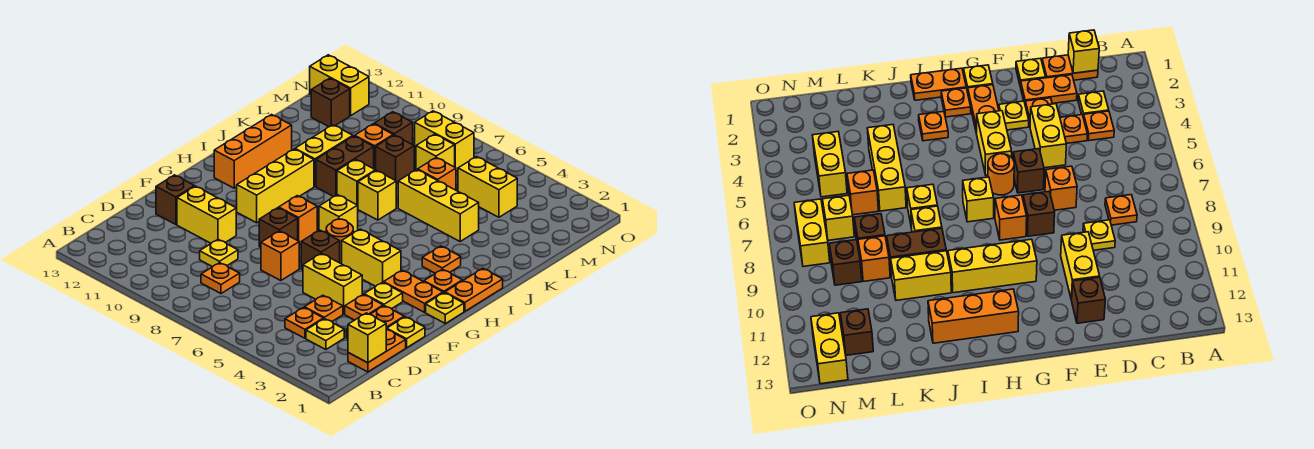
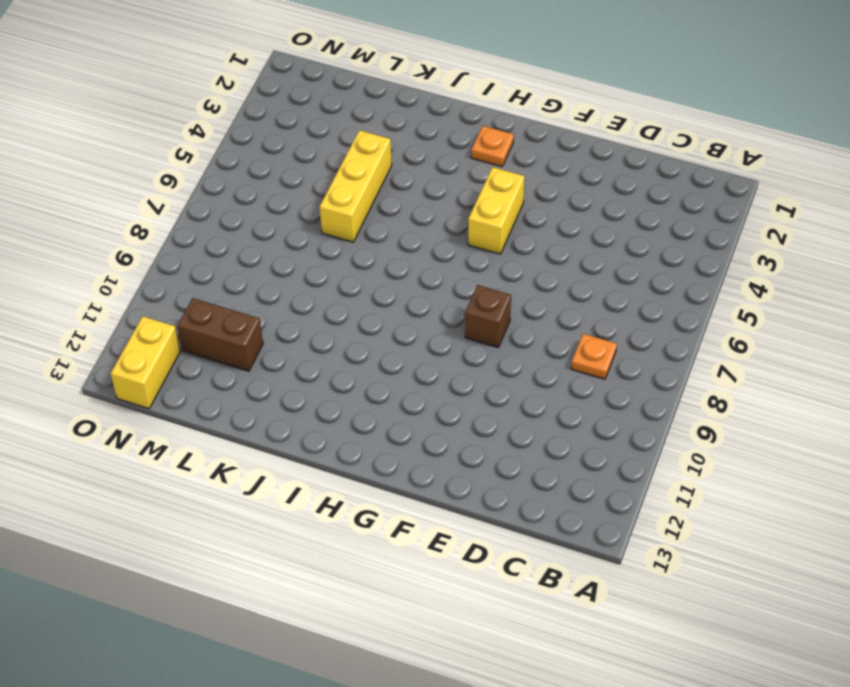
brown brick L11:M11 level 1 -> brown brick J9:K9 level 1
none -> orange plate C1:D1 level 1
none -> yellow plate C3 level 1
none -> orange plate C4 level 1
none -> orange plate D2:E2 level 1

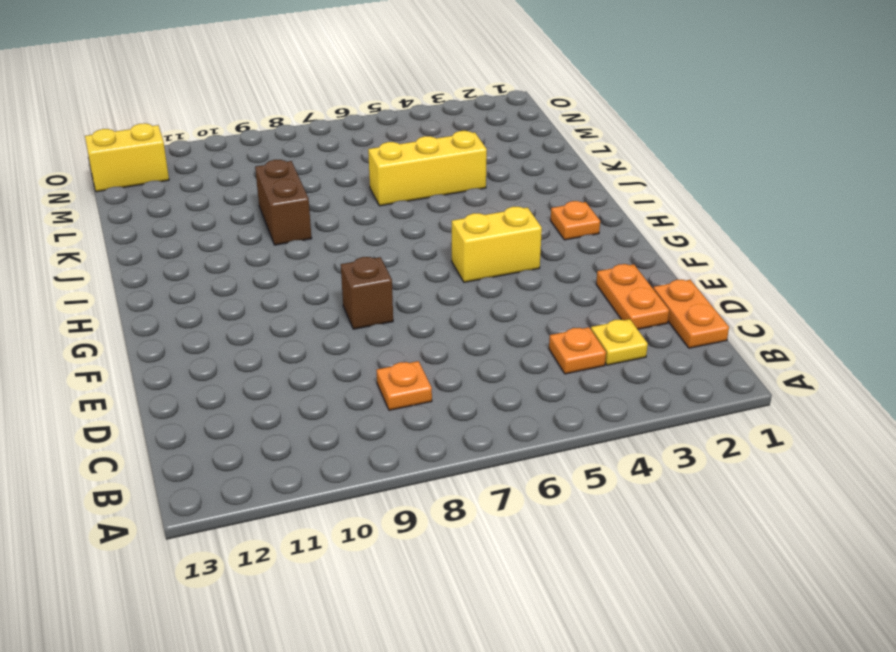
none -> orange plate D4 level 1
none -> yellow plate D9 level 1
none -> yellow plate E1 level 1
none -> orange plate E3 level 1

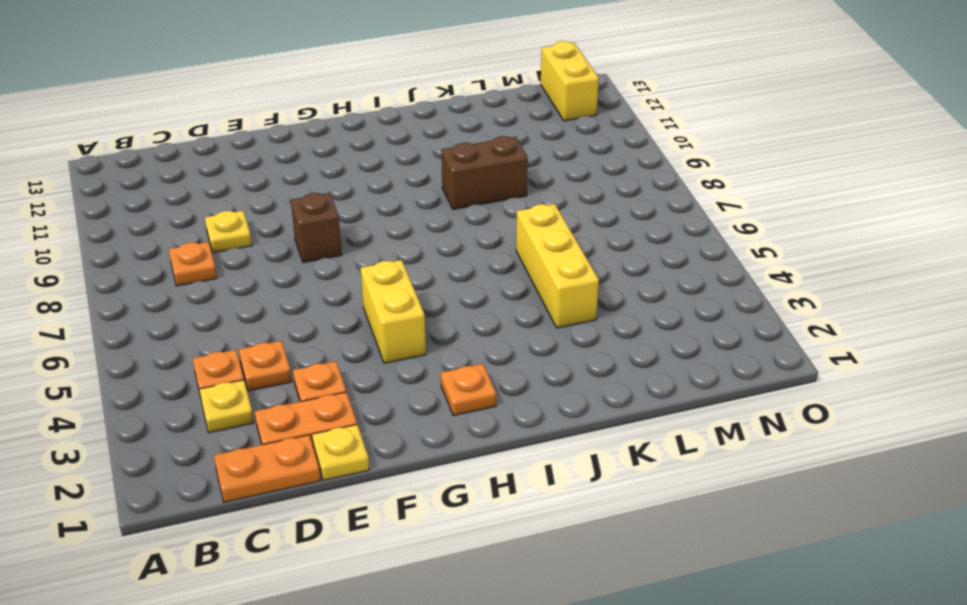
none -> yellow brick E4:E5 level 1
none -> orange brick E7 level 1
none -> yellow brick E10:E11 level 1
none -> brown brick E12 level 1

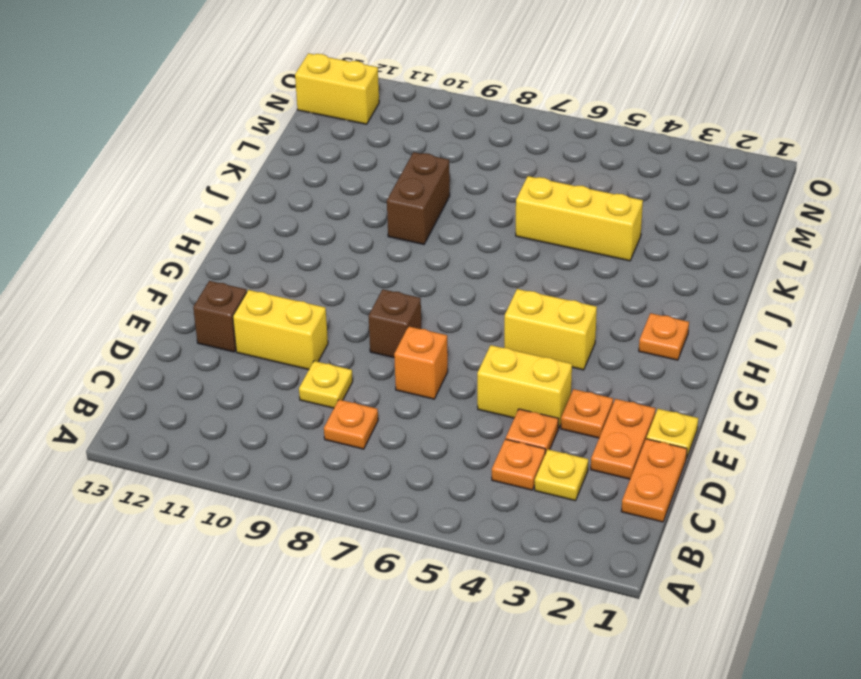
none -> yellow plate F3 level 1
none -> brown brick F6 level 1
none -> yellow plate G1 level 1
none -> orange plate G2:G3 level 1

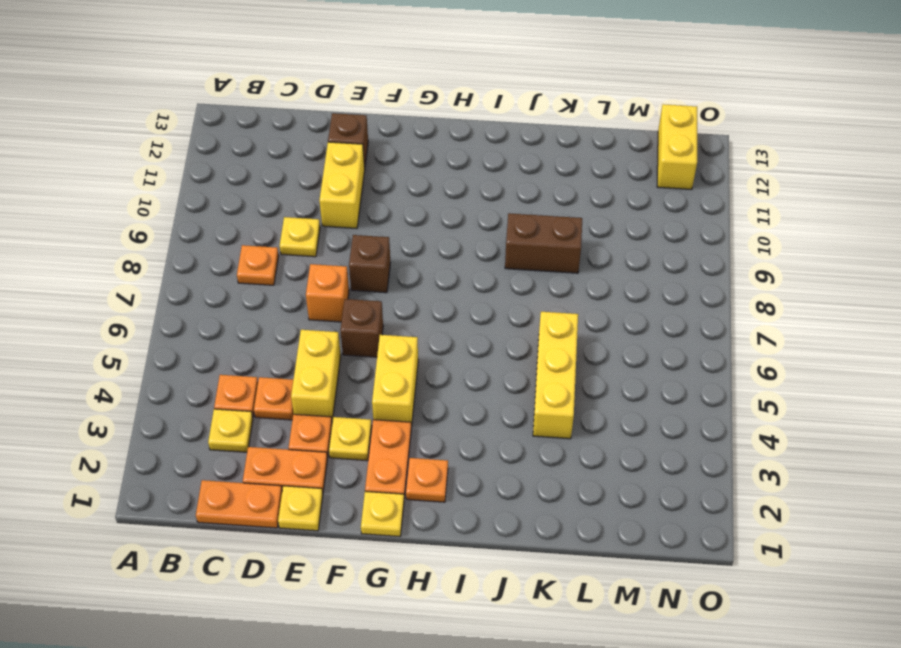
none -> orange round brick G6 level 1
none -> orange brick G8 level 1
none -> yellow brick G10:I10 level 1
none -> orange plate H1:I1 level 1

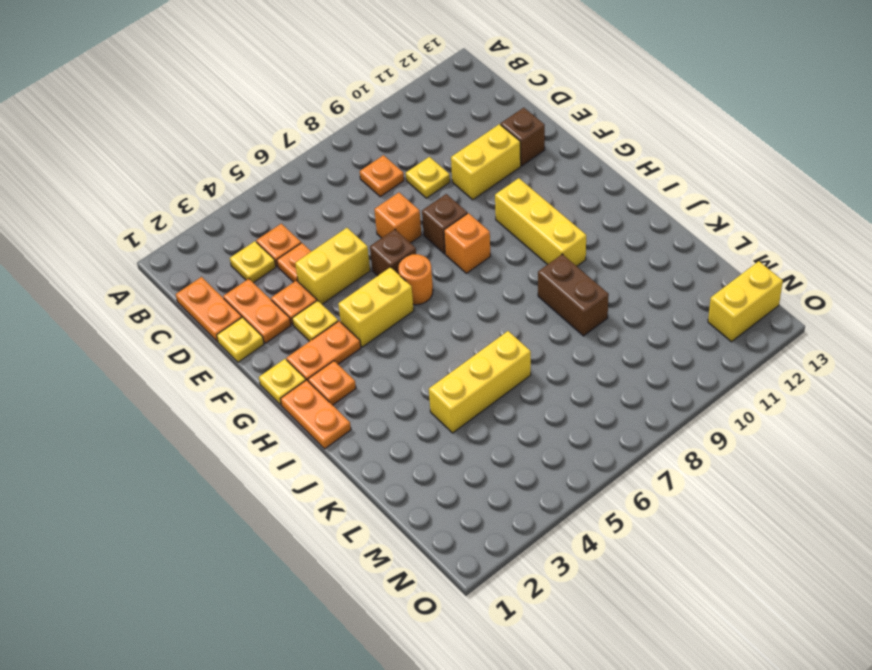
none -> yellow brick H7 level 1
none -> orange brick H12:J12 level 1
none -> orange plate I3 level 1
none -> yellow brick J7 level 1

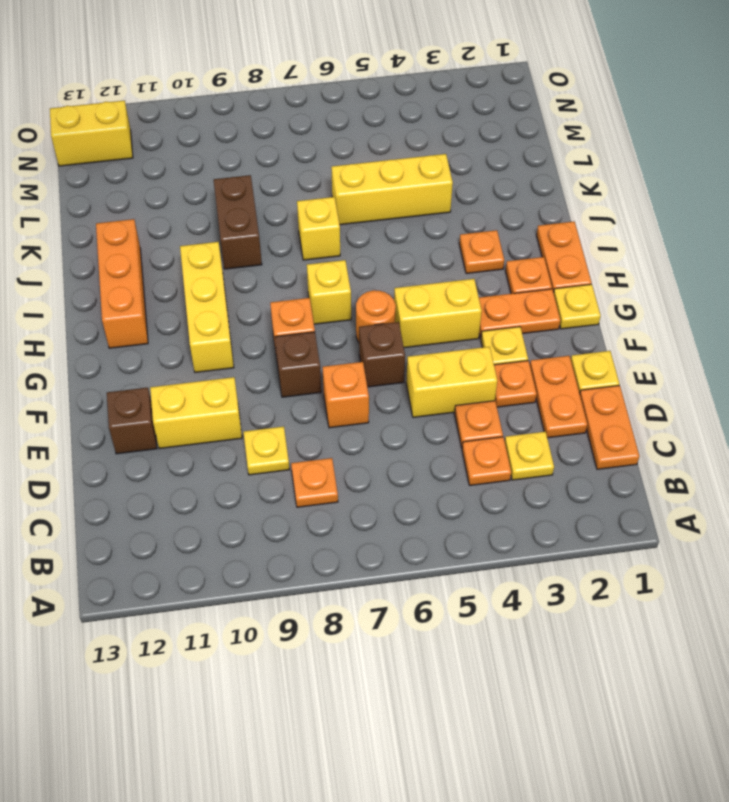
none -> yellow brick J8 level 1
none -> yellow brick J10:K10 level 1
none -> orange brick L6 level 1
none -> brown brick L8 level 1

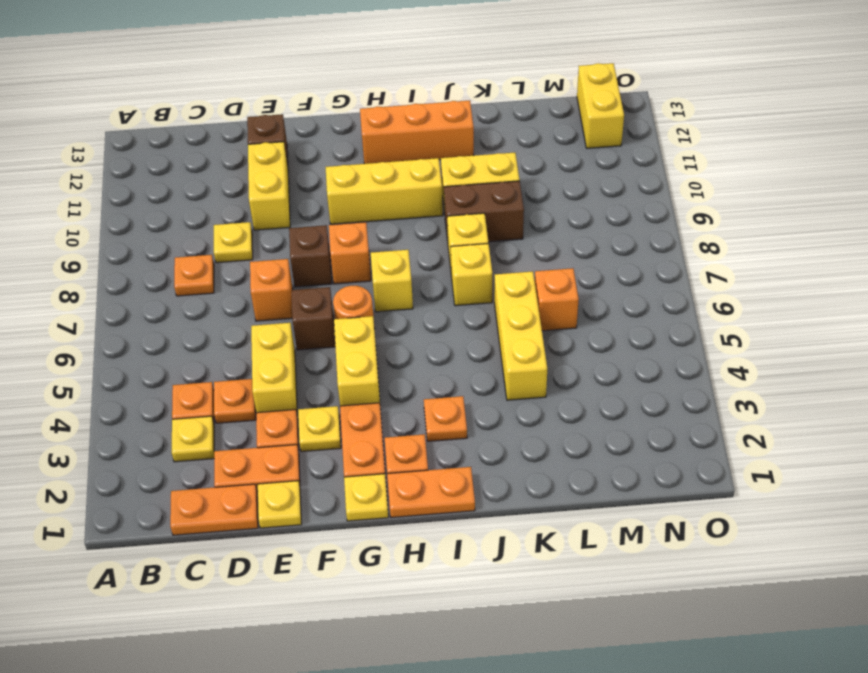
none -> brown brick L8 level 1
none -> orange brick L9 level 1
none -> yellow brick M4:M5 level 1
none -> yellow brick M7 level 1

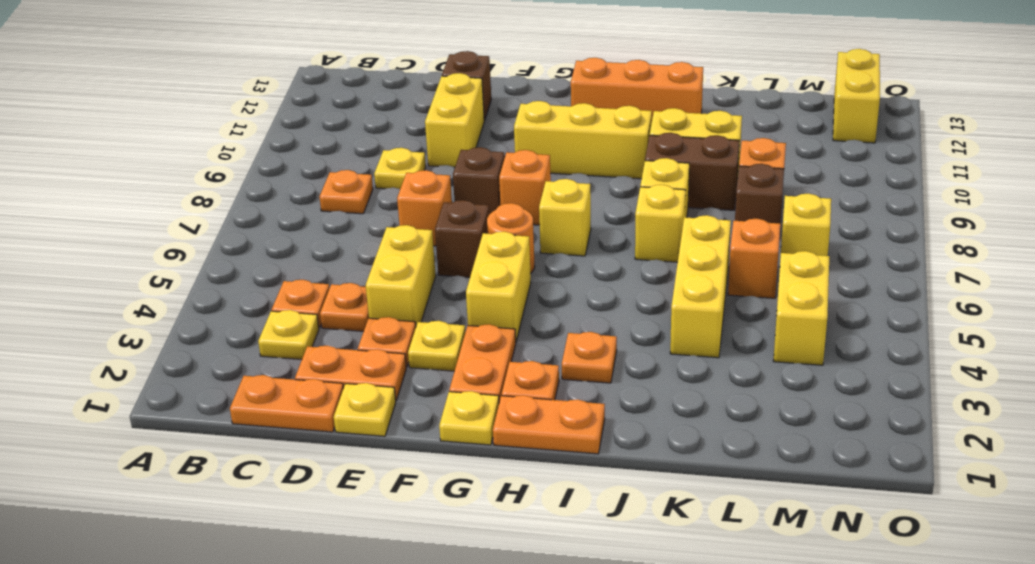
none -> brown brick M9 level 1
none -> brown brick M12 level 1
none -> yellow brick N7:N8 level 1
none -> yellow brick C1 level 2

